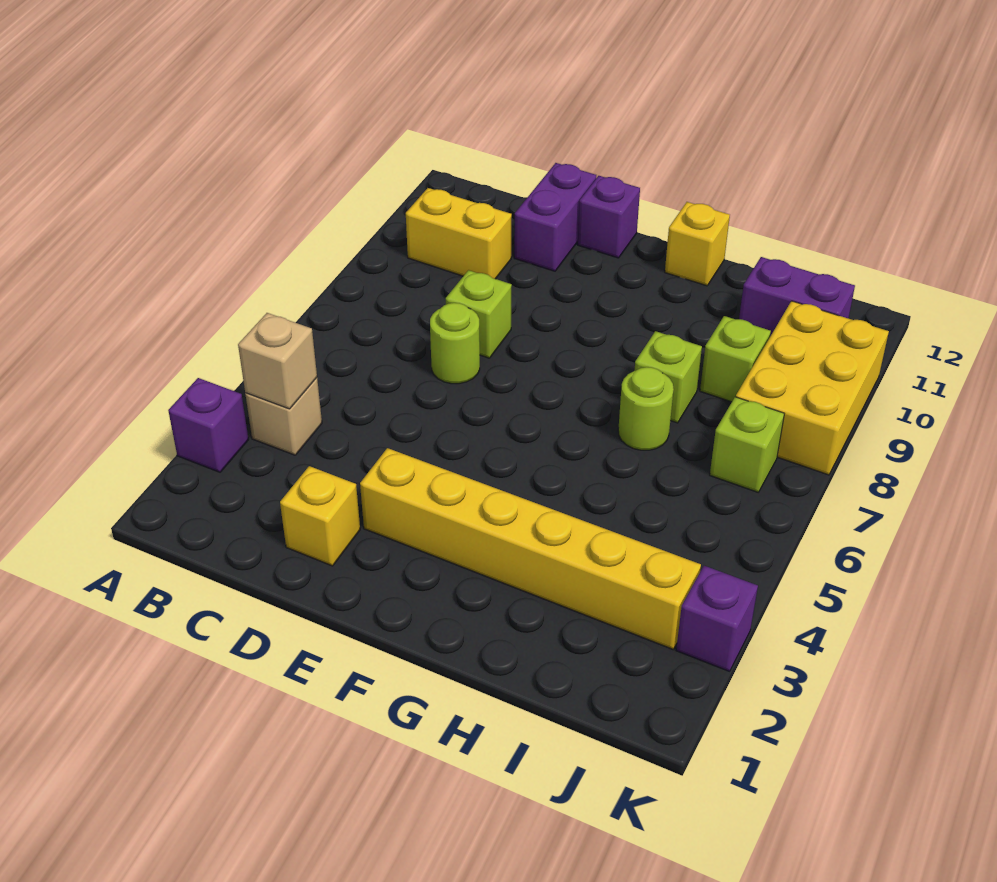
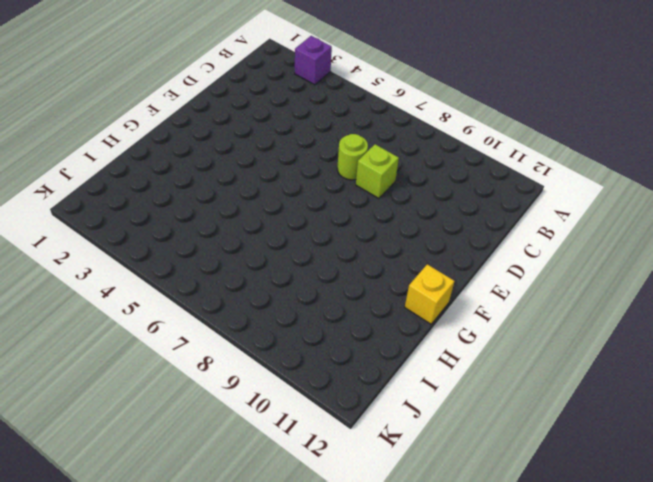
none -> tan brick B4 level 1
none -> yellow brick B10:C10 level 1
none -> yellow brick D2 level 1

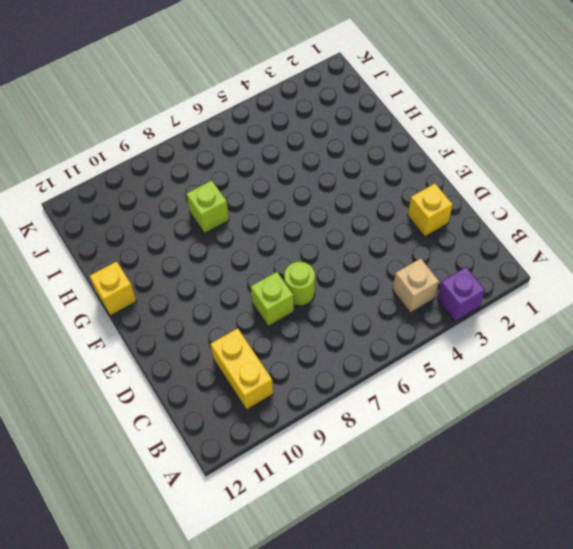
none -> purple brick D11:D12 level 1
none -> yellow brick E3:J3 level 1
none -> purple brick E12 level 1

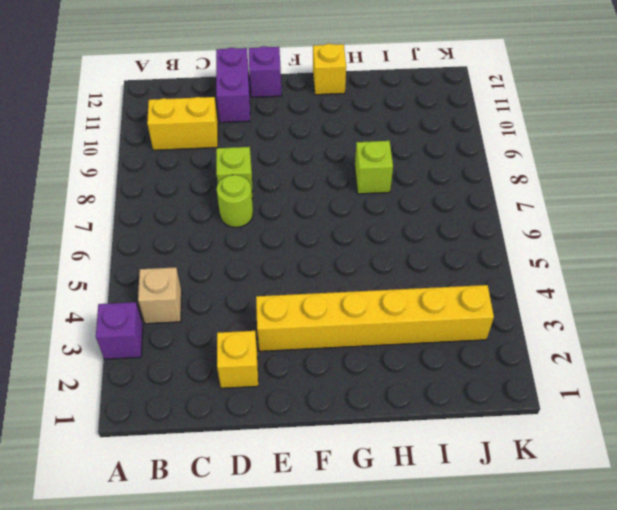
none -> lime round brick H7 level 1
none -> lime brick I9 level 1
none -> purple brick I11:J11 level 1

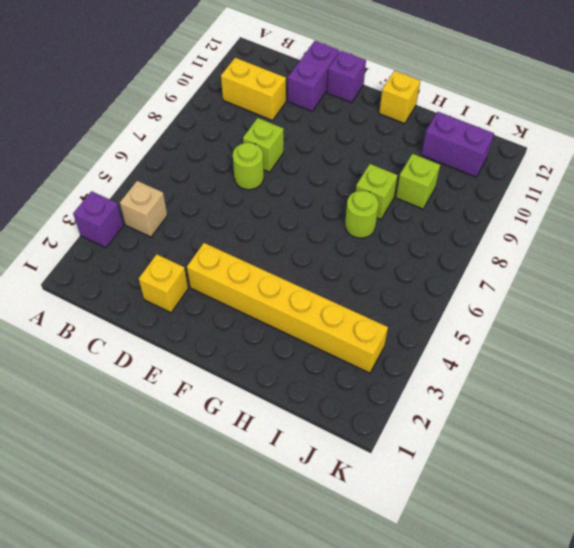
none -> lime brick J7 level 1
none -> yellow brick J8:K10 level 1
none -> purple brick K3 level 1

